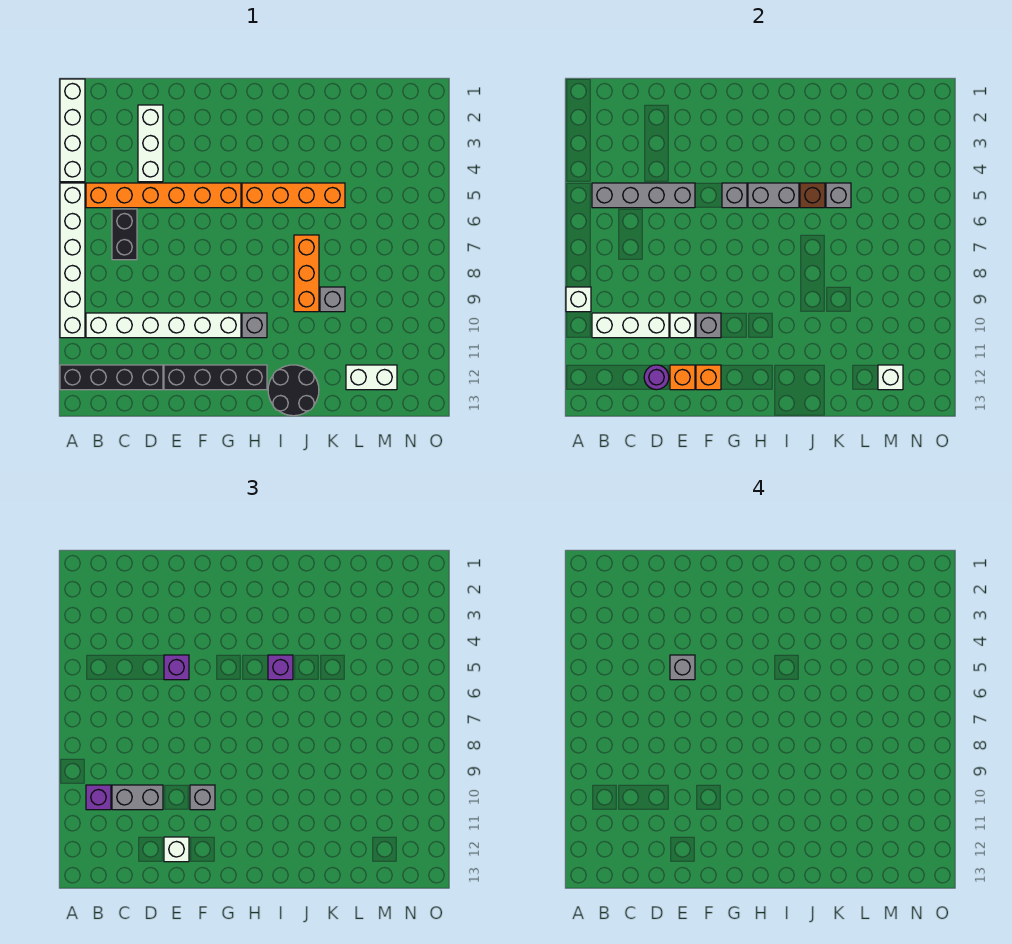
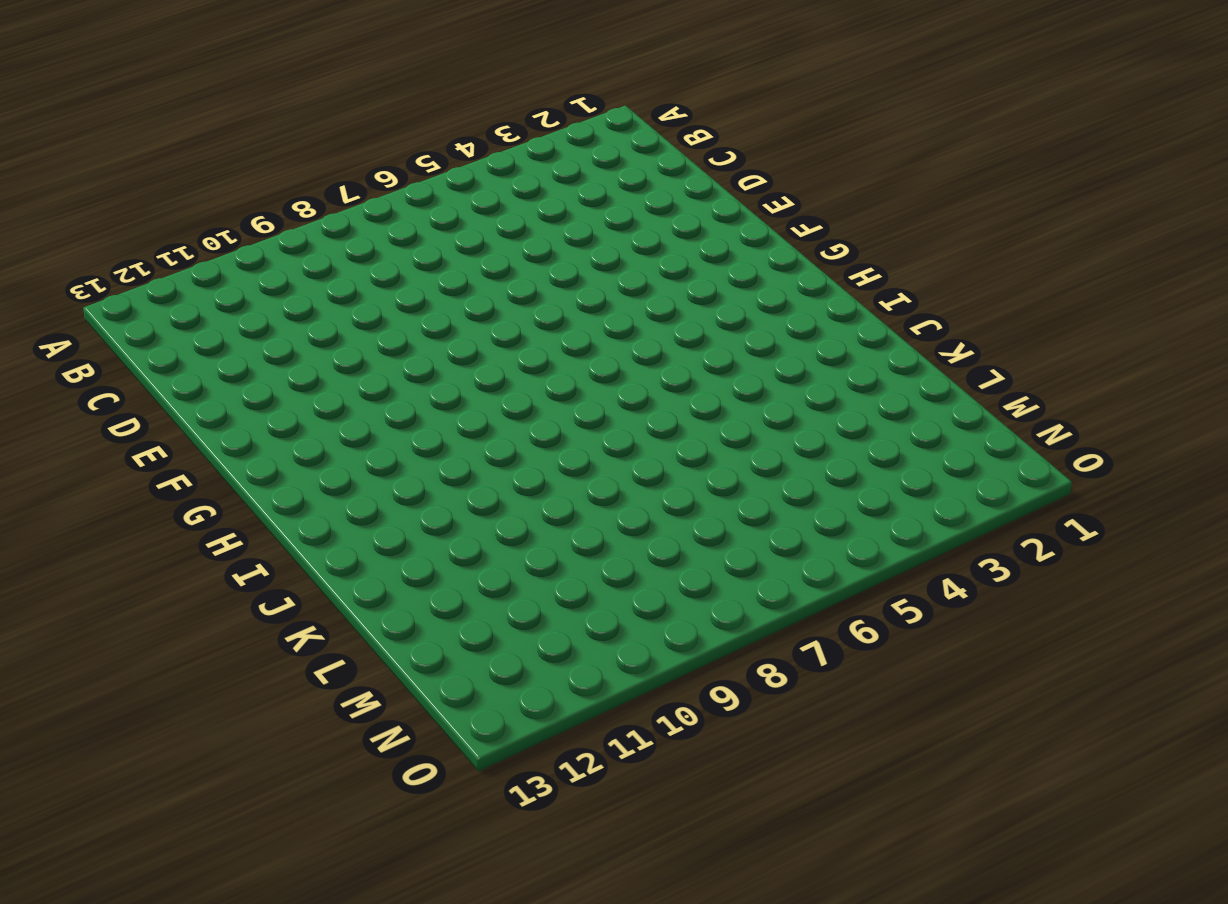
none -> white brick A1:A4 level 1
none -> white brick A5:A10 level 1
none -> black brick A12:D12 level 1
none -> orange brick B5:G5 level 1

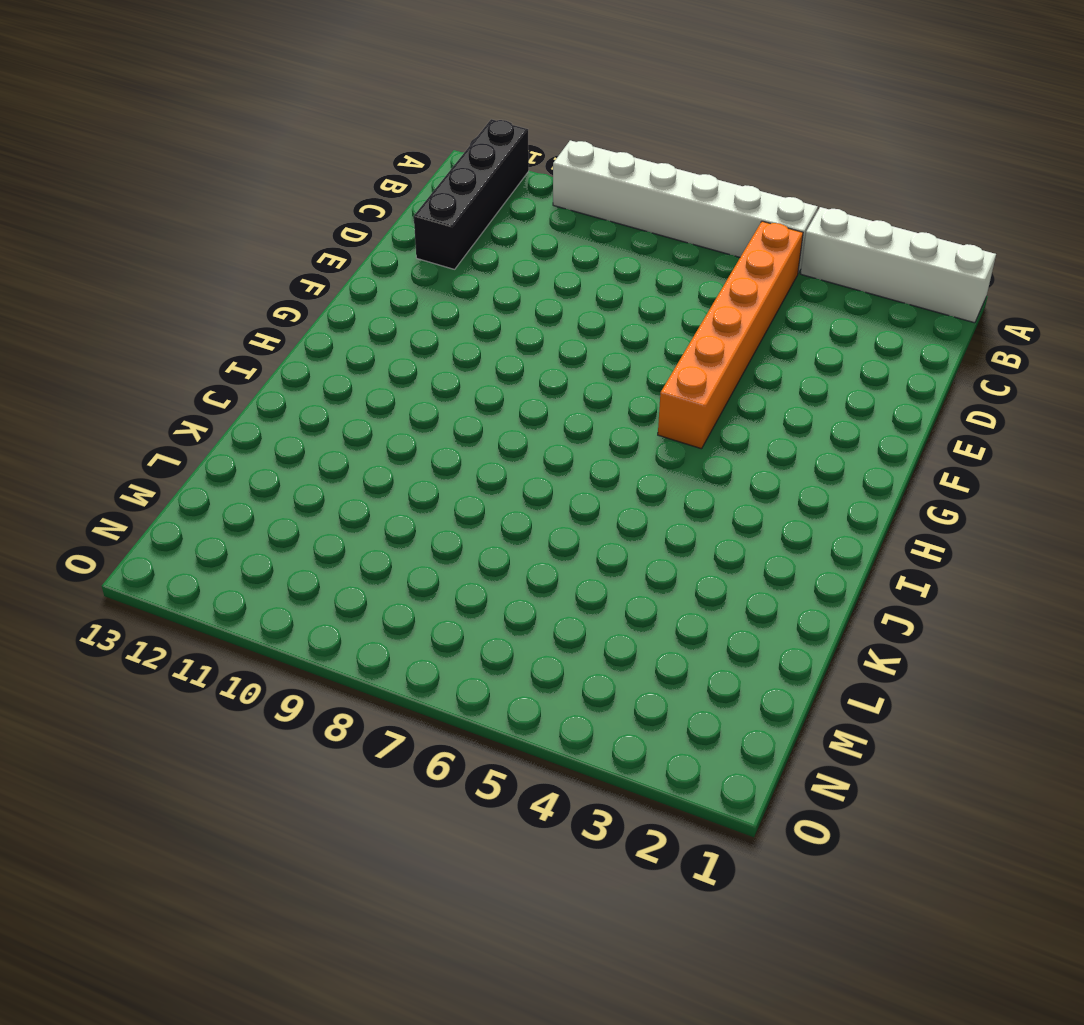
none -> white brick B10:G10 level 1
none -> black brick C6:C7 level 1
none -> white brick D2:D4 level 1
none -> black brick E12:H12 level 1

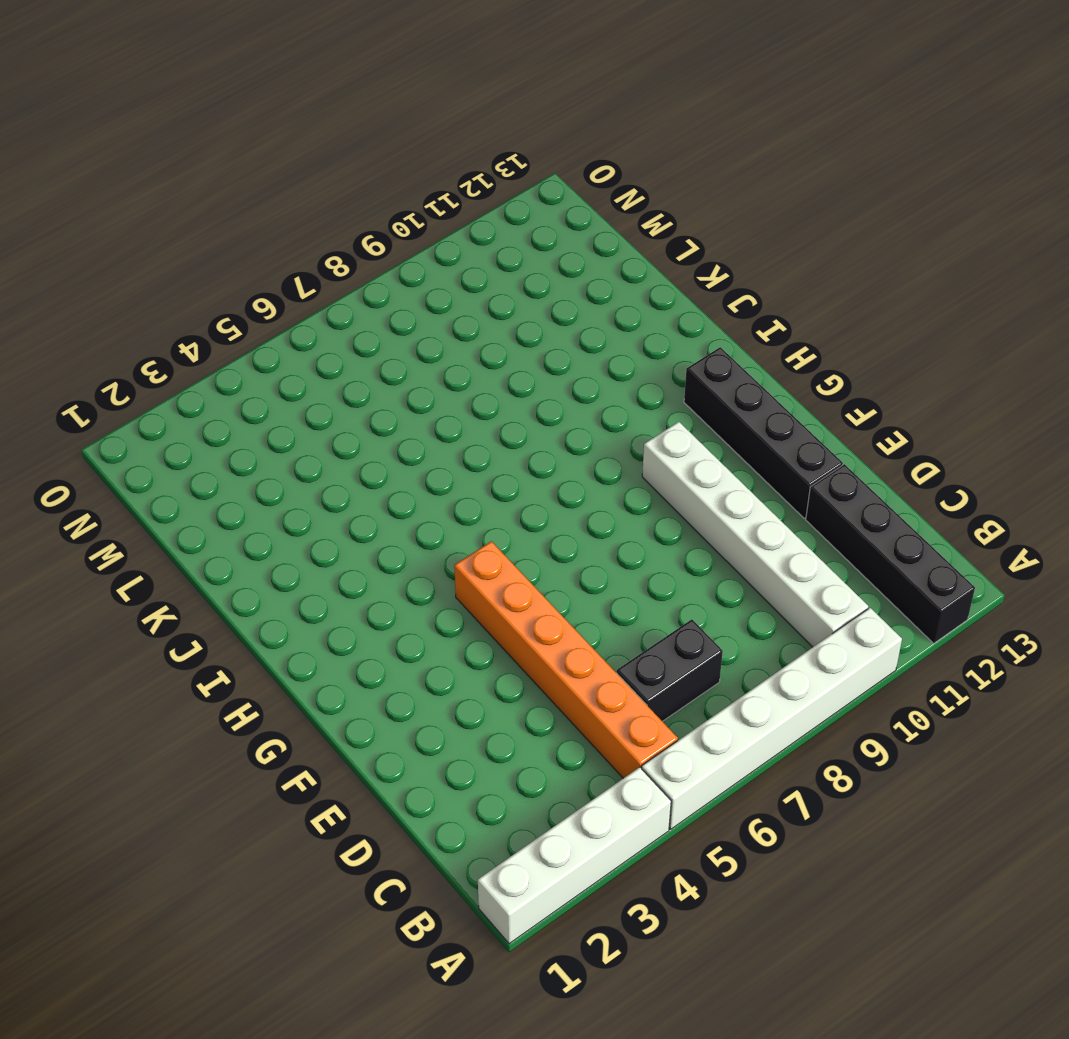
none -> white brick D2:D4 level 1
none -> orange brick H5:K5 level 1
none -> grey brick H10 level 1
none -> black round brick I12:J13 level 1

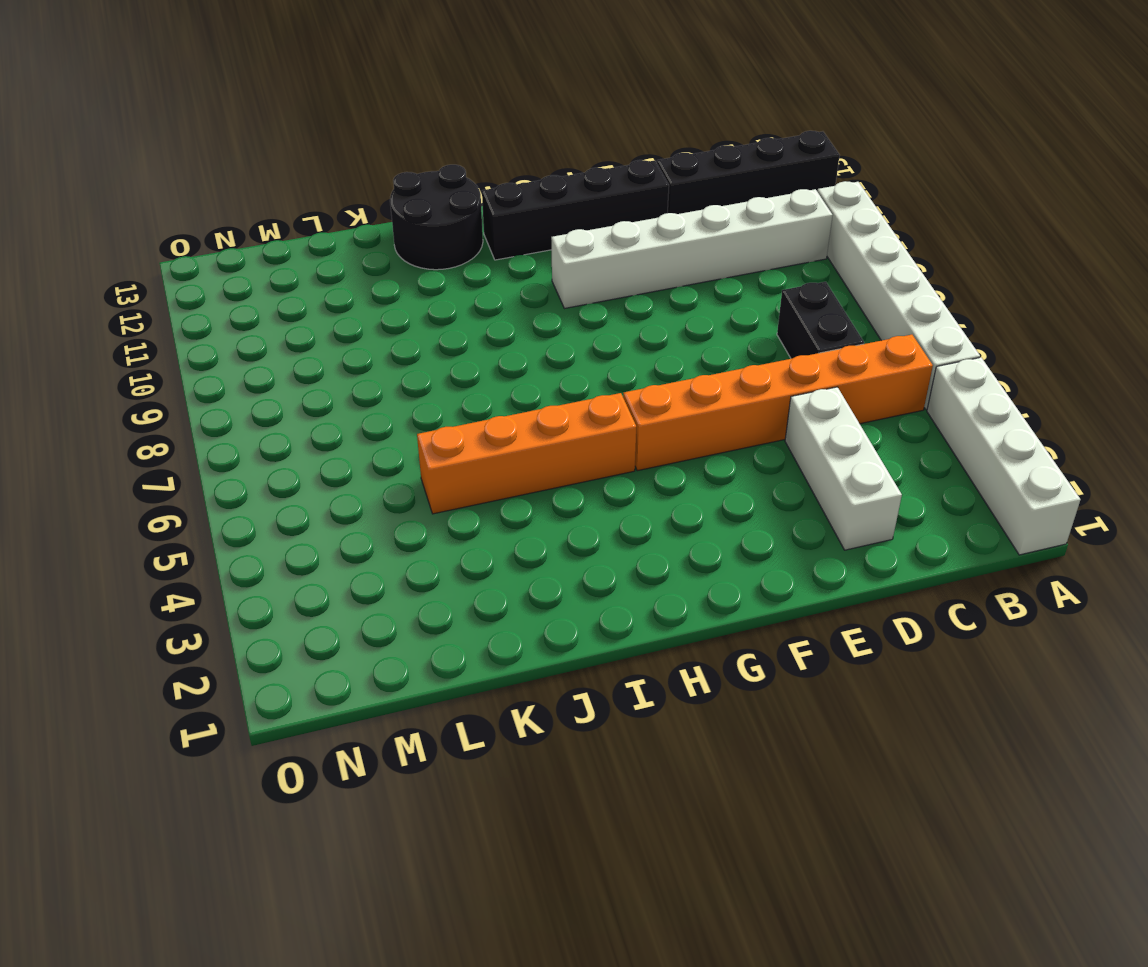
none -> grey brick H10 level 1
none -> orange brick J7:J9 level 1
none -> grey brick K9 level 1
none -> white brick L12:M12 level 1

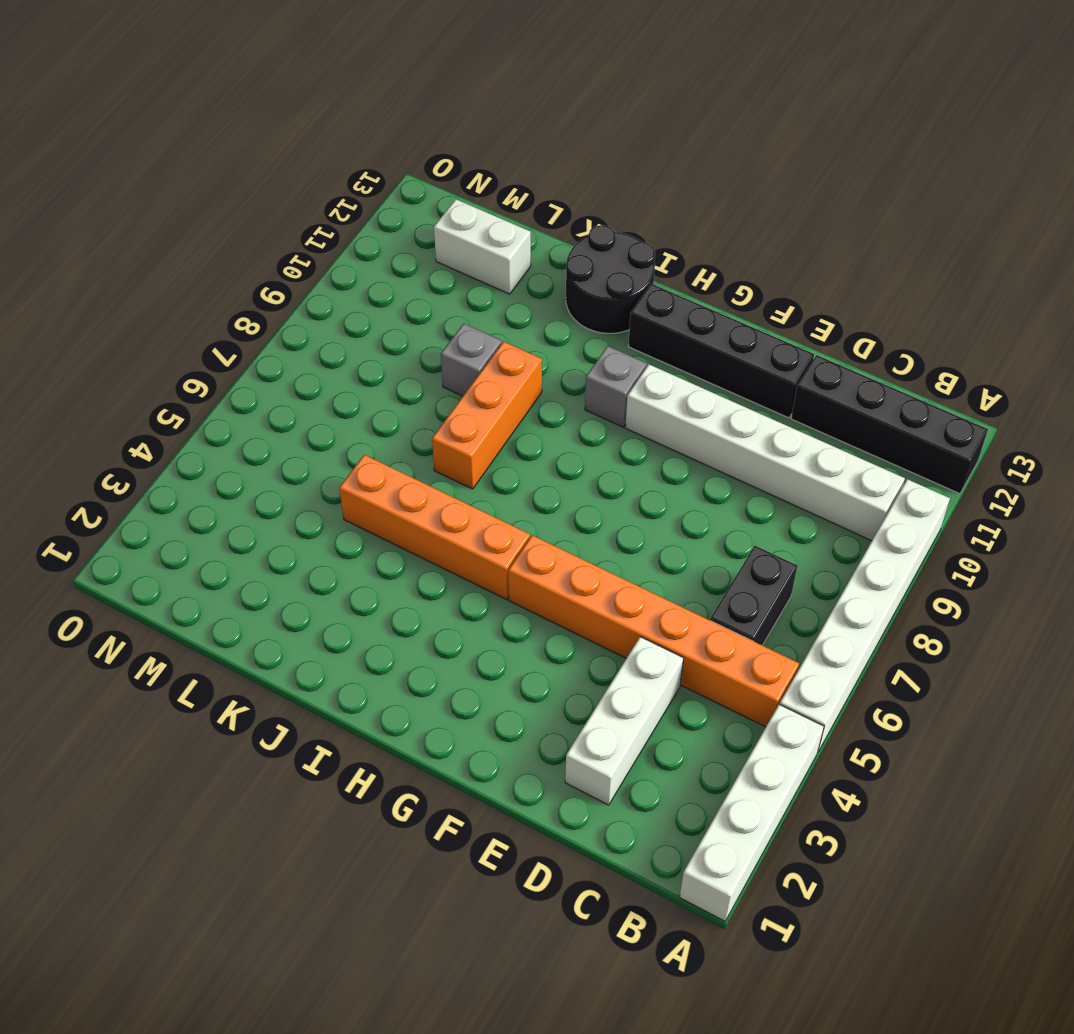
none -> white brick A9 level 2
none -> grey brick B5:E5 level 2
none -> white brick B10:D10 level 2
none -> purple round brick D12 level 2

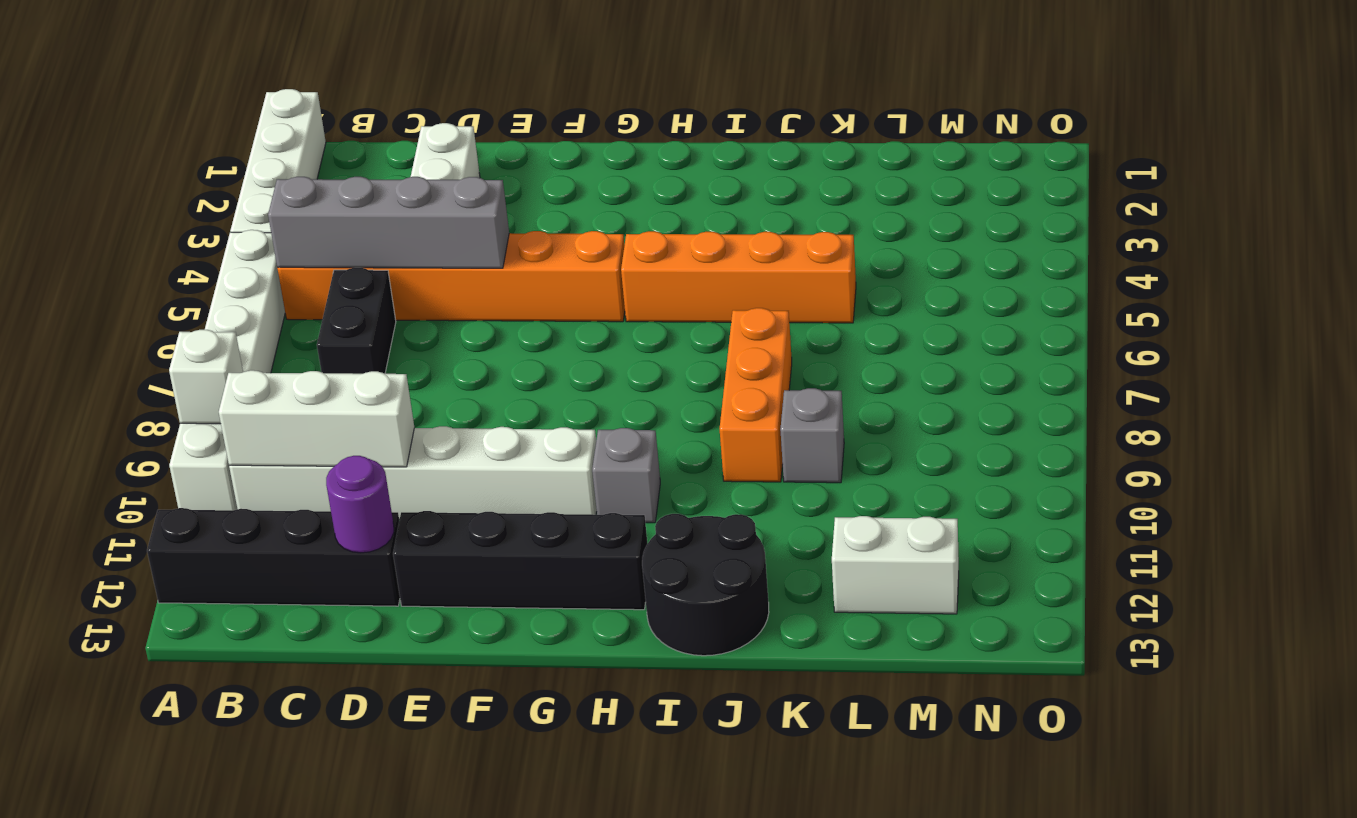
none -> white brick E10 level 2
none -> orange brick E12 level 2
none -> grey brick F10 level 2
none -> orange brick F12 level 2

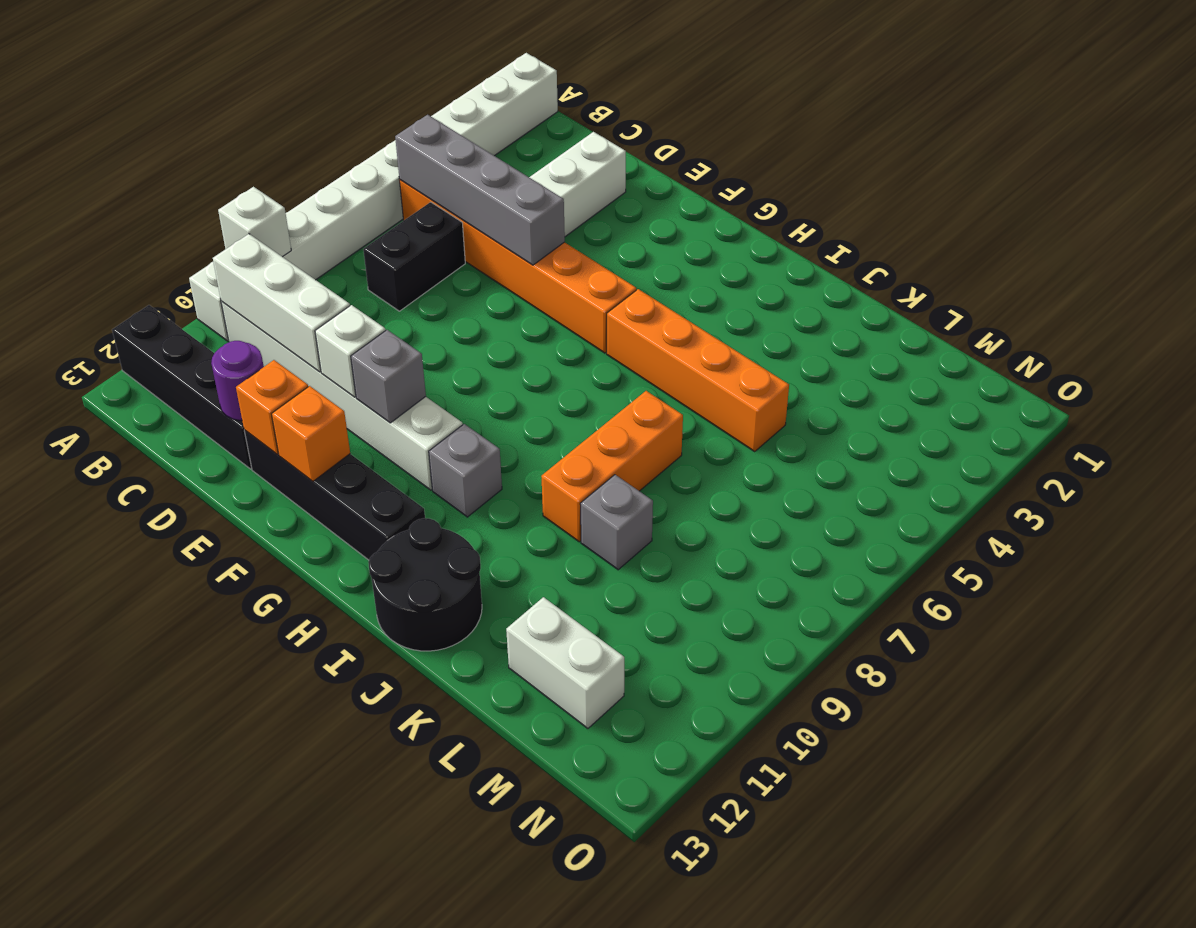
none -> grey brick G5 level 2
none -> grey brick H5:I5 level 2
none -> brown brick J5 level 2
none -> grey brick K5 level 2

